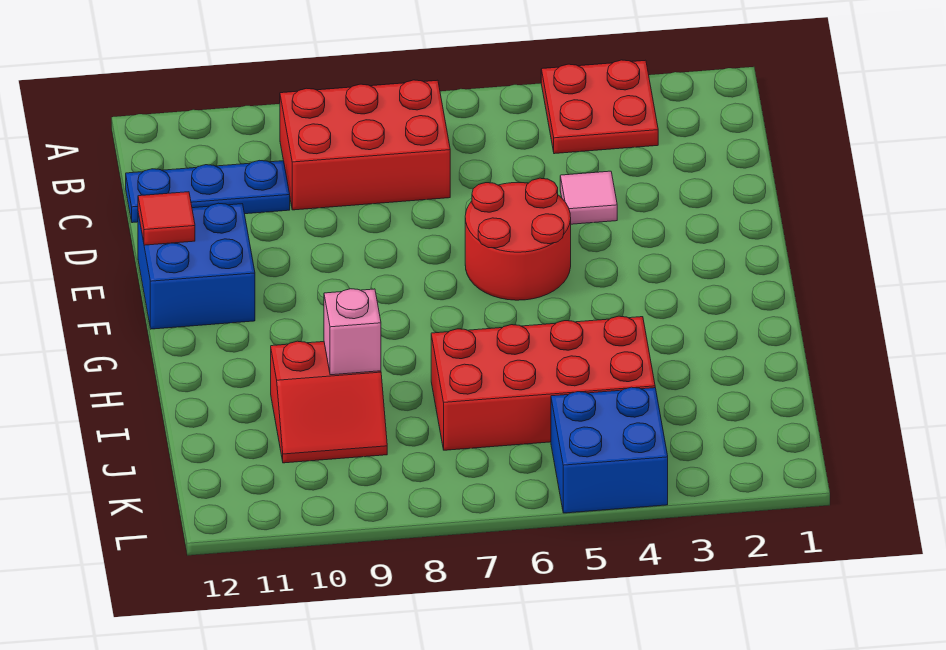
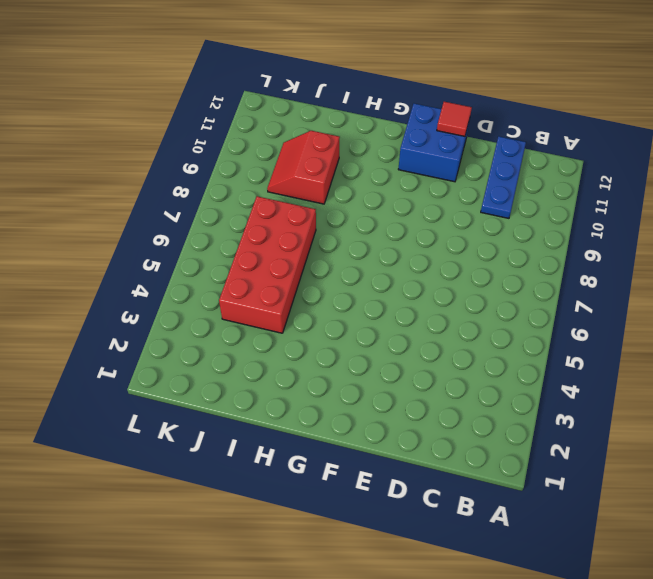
none -> red plate A3:B4 level 1
none -> red brick B7:C9 level 1

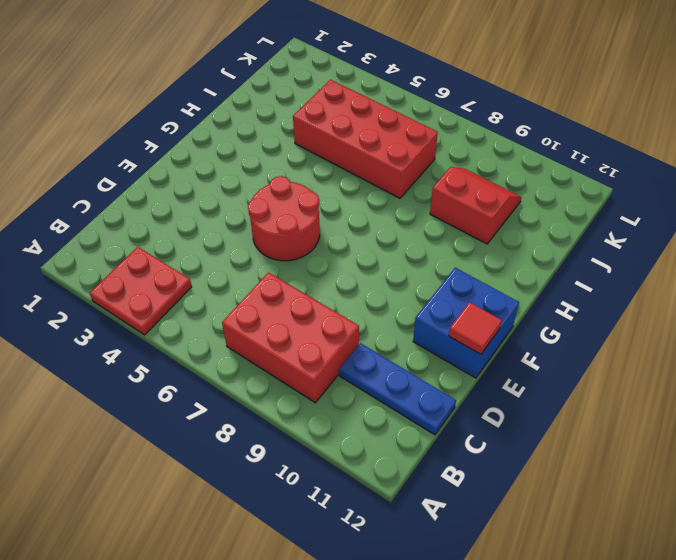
none -> pink tile D4 level 1
none -> blue brick K4:L5 level 1

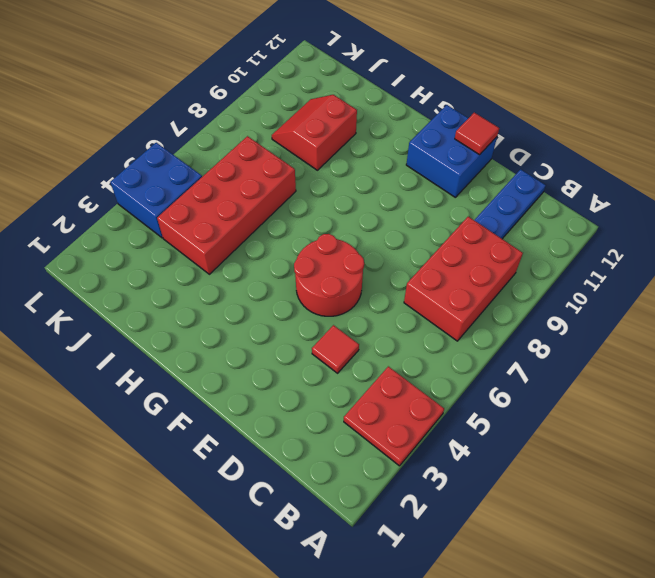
red tile D4 level 1 -> pink tile D4 level 1
none -> pink brick I9 level 2

